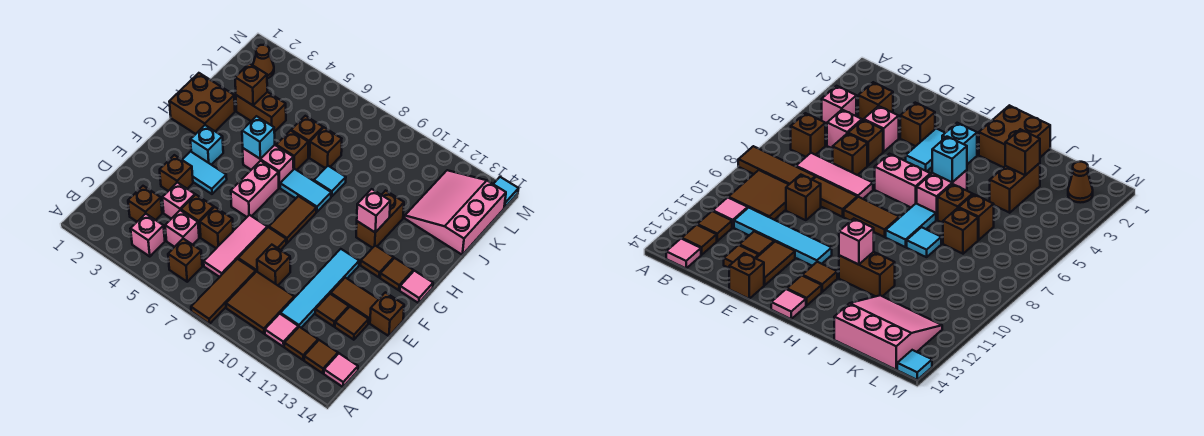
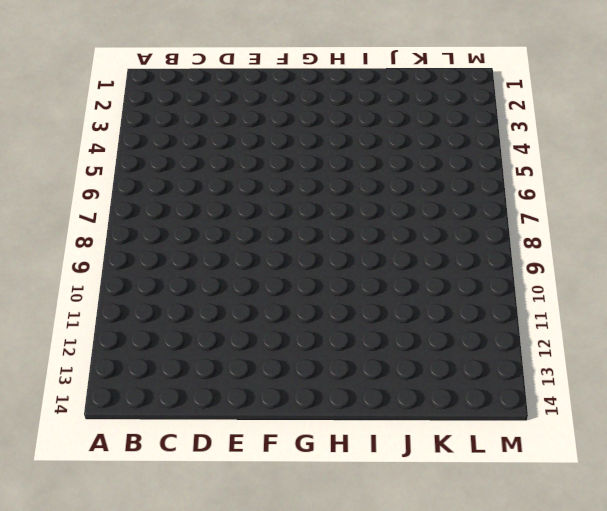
none -> brown tile A8:C8 level 1
none -> pink brick B4 level 1
none -> brown brick B6 level 1
none -> brown tile B9:C10 level 1

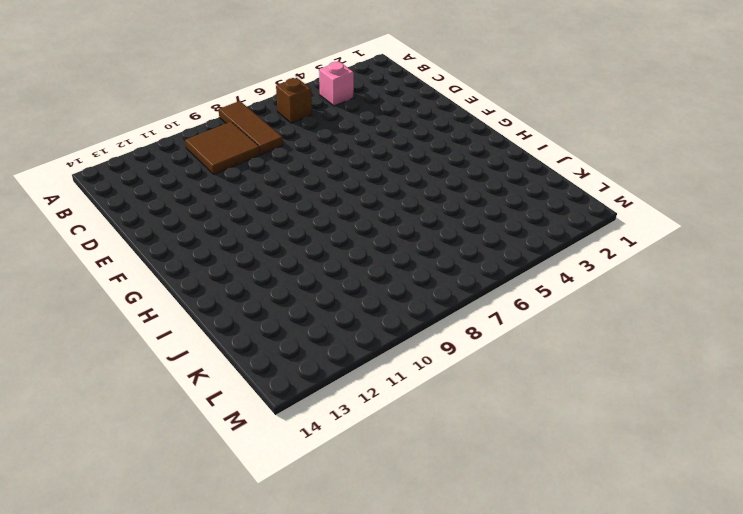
none -> pink tile B11 level 1
none -> brown tile B12 level 1
none -> brown tile B13 level 1
none -> pink tile B14 level 1

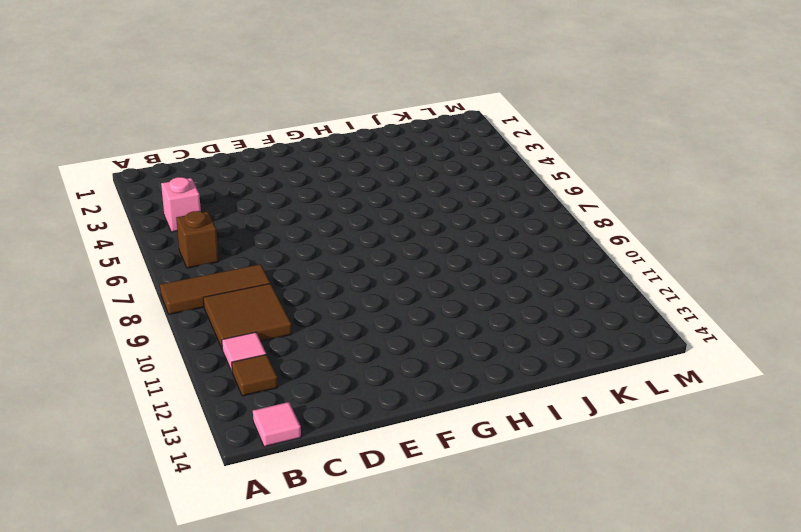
none -> brown tile B13 level 1
none -> brown brick C3 level 1
none -> pink brick C5 level 1
none -> pink tile C7:E7 level 1

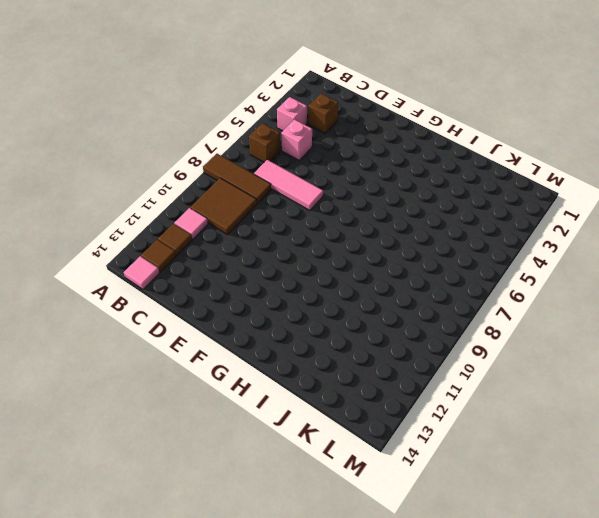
none -> cyan tile C11:F11 level 1
none -> pink brick D4 level 1
none -> brown brick D5 level 1
none -> brown brick D6 level 1

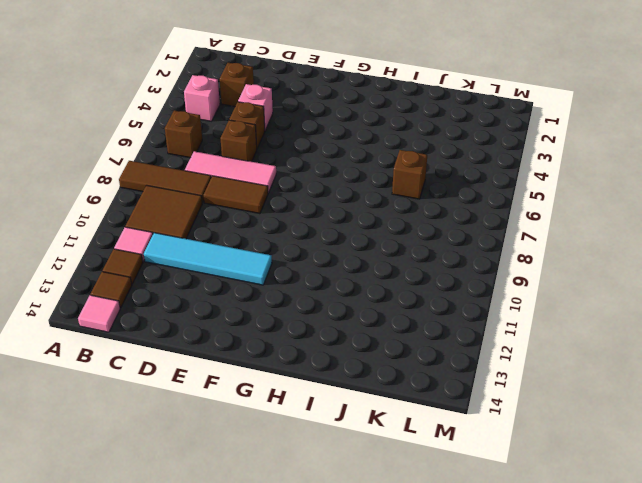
none -> pink brick C5 level 1
none -> brown brick D9 level 1
none -> brown tile D12 level 1
none -> brown tile D13 level 1

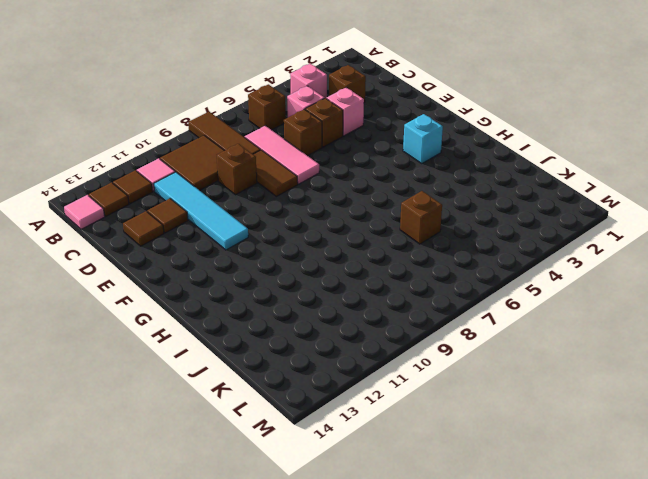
none -> brown brick E3 level 1
none -> brown tile E12:E13 level 1
none -> brown brick E14 level 1
none -> cyan tile F3:F4 level 1

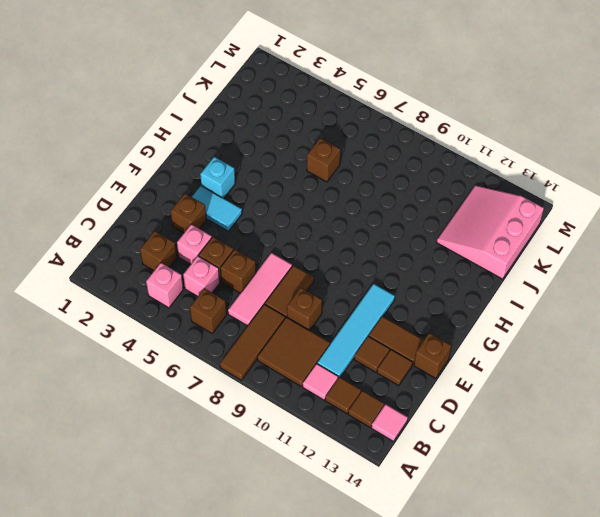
none -> pink brick F6:G6 level 1
none -> brown tile F8:G8 level 1
none -> brown tile G12 level 1
none -> brown tile G13 level 1

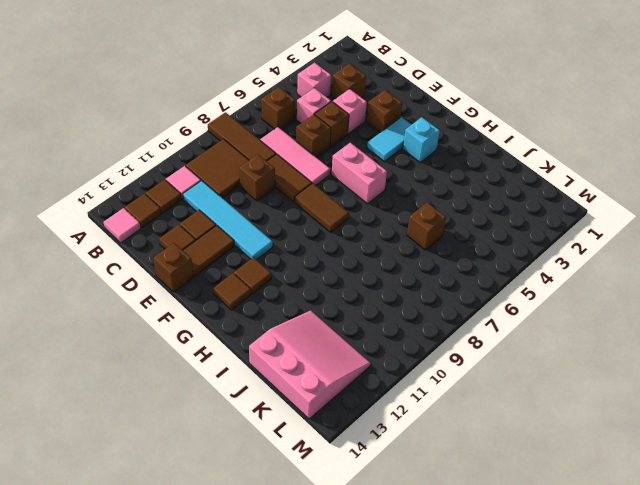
none -> pink tile G14 level 1
none -> brown brick H1:I2 level 1
none -> pink brick H5:H6 level 1
none -> cyan tile H7:H8 level 1

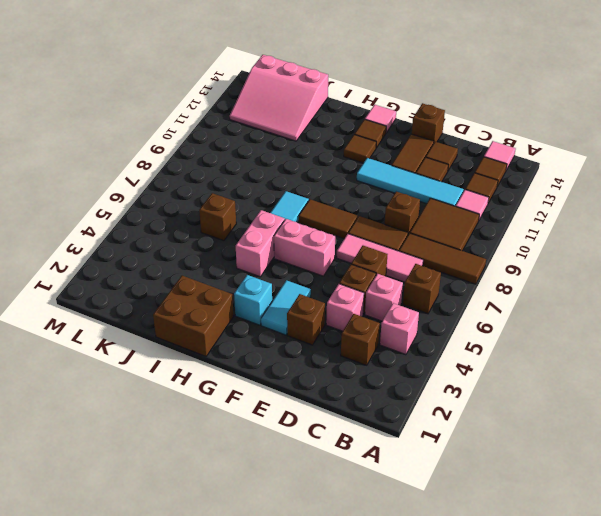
none -> brown brick H11:I11 level 1
none -> brown brick I6 level 1
none -> cyan tile I8 level 1
none -> brown brick J3:J4 level 1

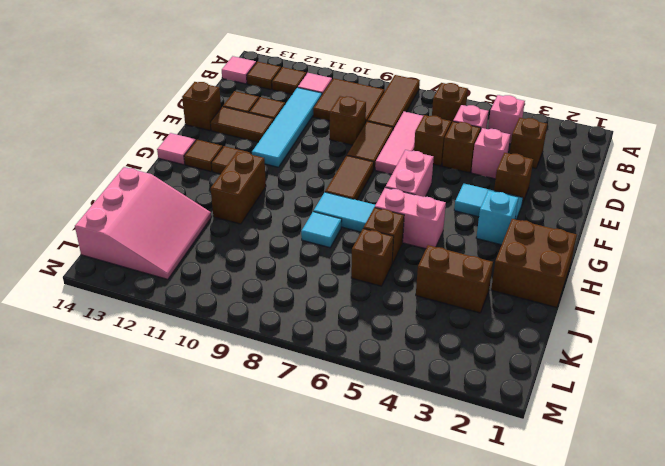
none -> brown brick J7 level 1
none -> brown cone L2 level 1
none -> cyan tile M14 level 1
none -> cyan brick H5 level 2

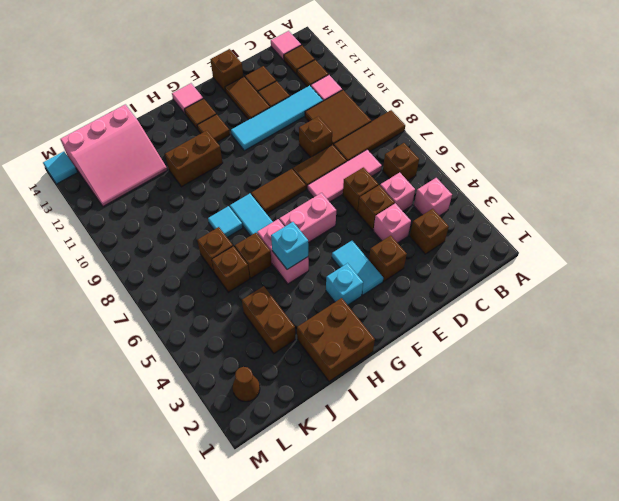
none -> pink brick H11 level 2
none -> brown brick J3 level 2

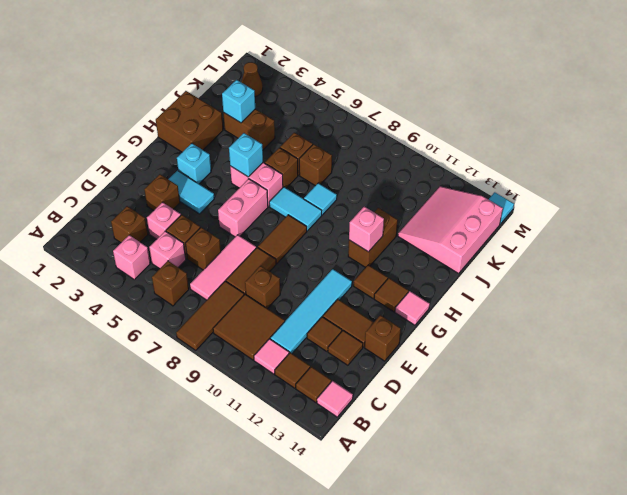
cyan brick J3 level 2 -> brown brick J3 level 2

